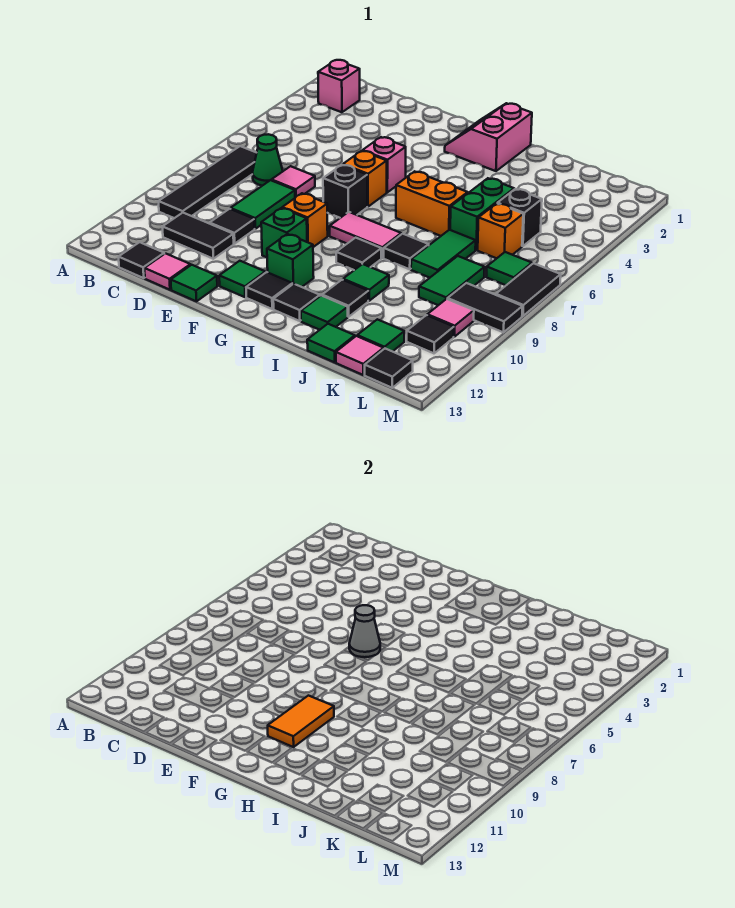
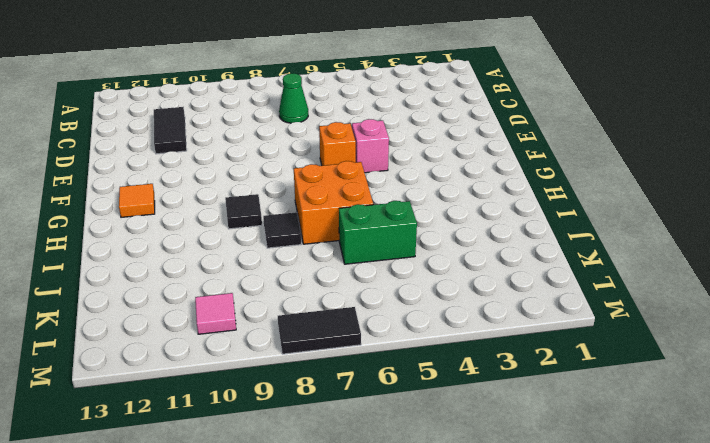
orange tile G12 level 1 -> black tile G12 level 1
orange brick H6:I7 level 1 -> orange brick H6:I6 level 1
none -> pink brick B2 level 1
none -> black tile B7:B10 level 1
none -> black tile C13 level 1
none -> pink tile D7 level 1

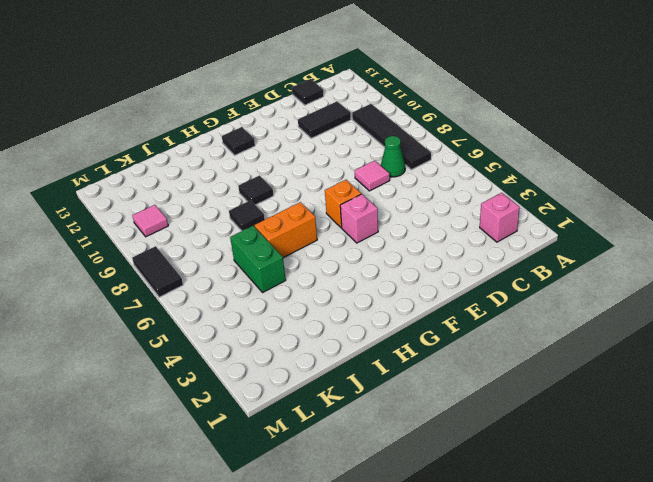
none -> green tile D8:D9 level 1
none -> black tile D10 level 1
none -> pink tile D13 level 1
none -> green tile E13 level 1

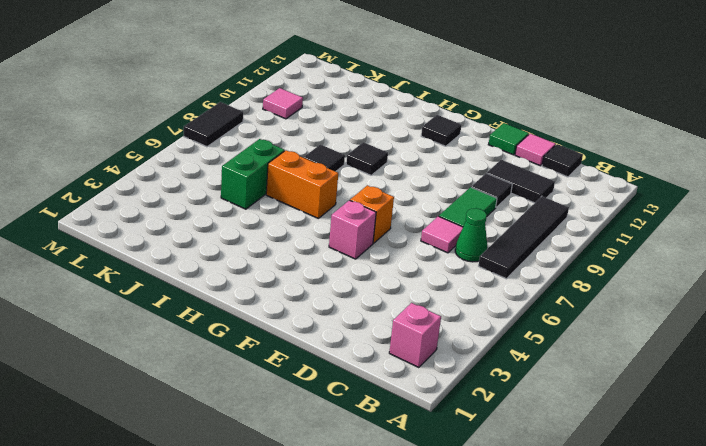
none -> black brick F7 level 1
none -> orange brick F9 level 1
none -> green brick F10 level 1
none -> green tile F12 level 1

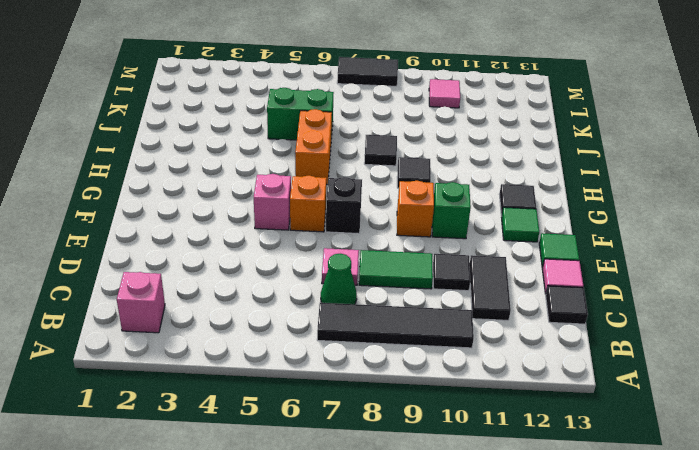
none -> pink slope G1:H2 level 1 top H
none -> pink tile G8:H8 level 1
none -> green brick G11 level 1
none -> black tile H12 level 1

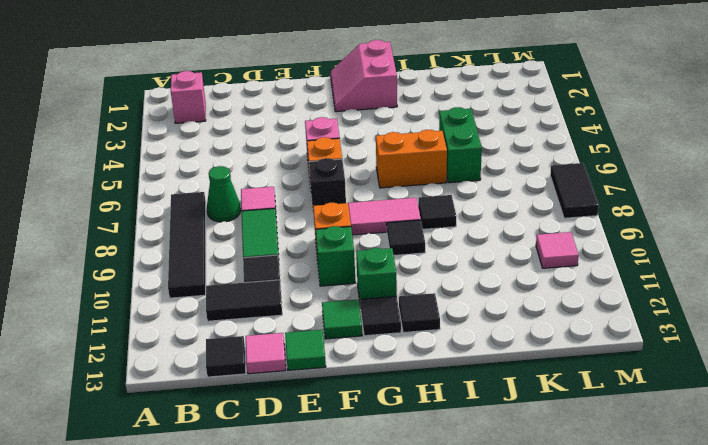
none -> green tile I10 level 1
none -> black tile I11 level 1
none -> green tile I12 level 1
none -> green tile J7:J8 level 1

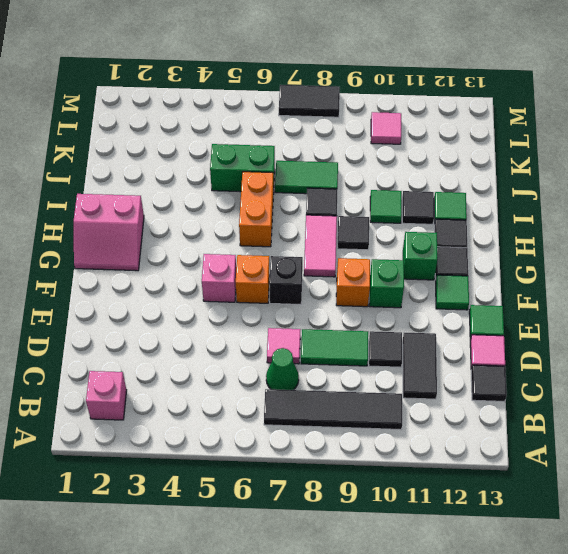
none -> green tile J13 level 1
none -> black brick K5 level 1
none -> orange brick K6 level 1
none -> green tile K8:K9 level 1

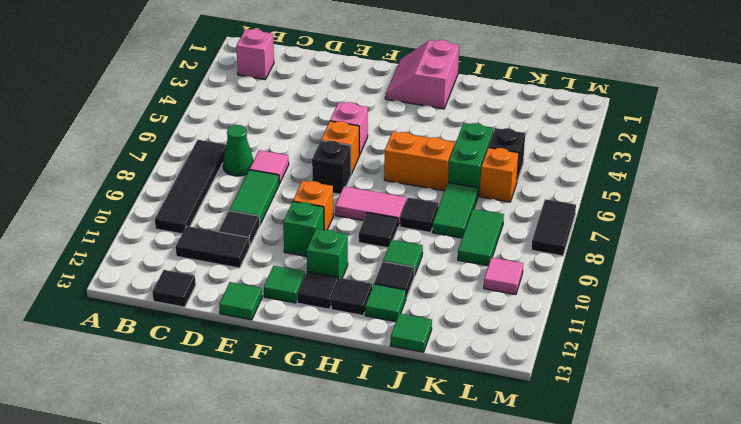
none -> pink tile D13 level 1
none -> green tile K12 level 1
none -> pink tile K13 level 1
none -> green tile L7 level 1

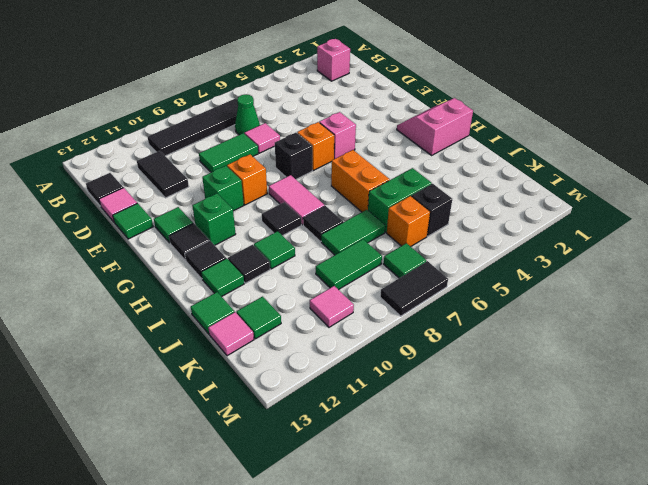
none -> black tile D10 level 1
none -> black tile L9:M9 level 1
none -> black tile L11 level 1
none -> black tile L13 level 1

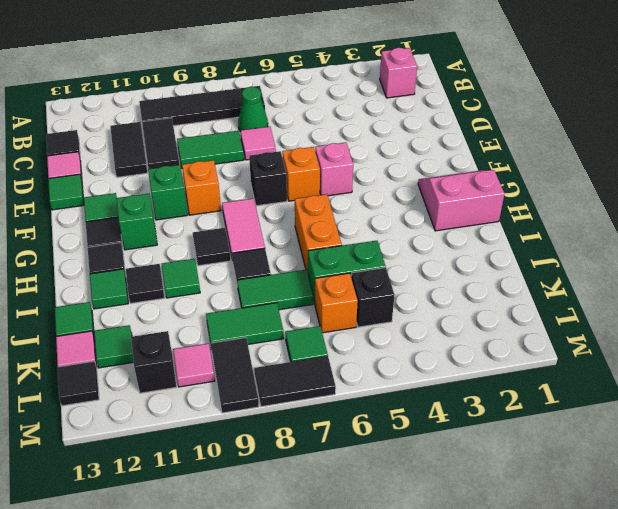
black tile C10:D10 level 1 -> black tile D10 level 1
black brick L11 level 1 -> black tile L11 level 1
none -> grey cone F6 level 2
none -> orange tile G10:G11 level 2

